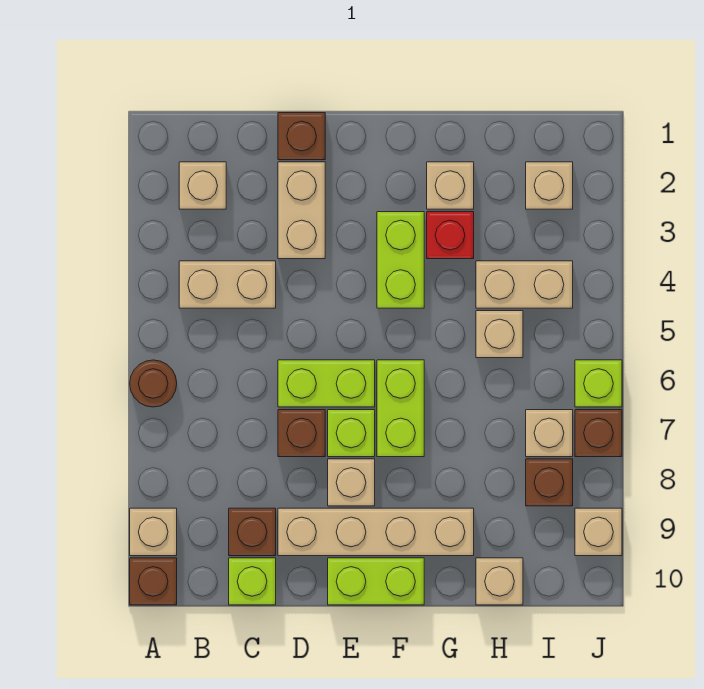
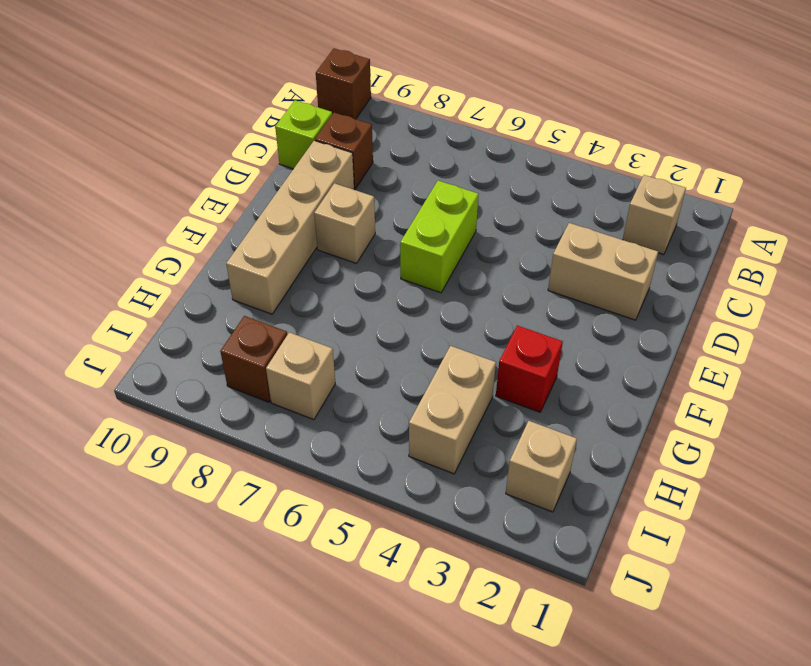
none -> brown round brick A6 level 1
none -> tan brick A9 level 1
none -> tan brick B4:C4 level 1

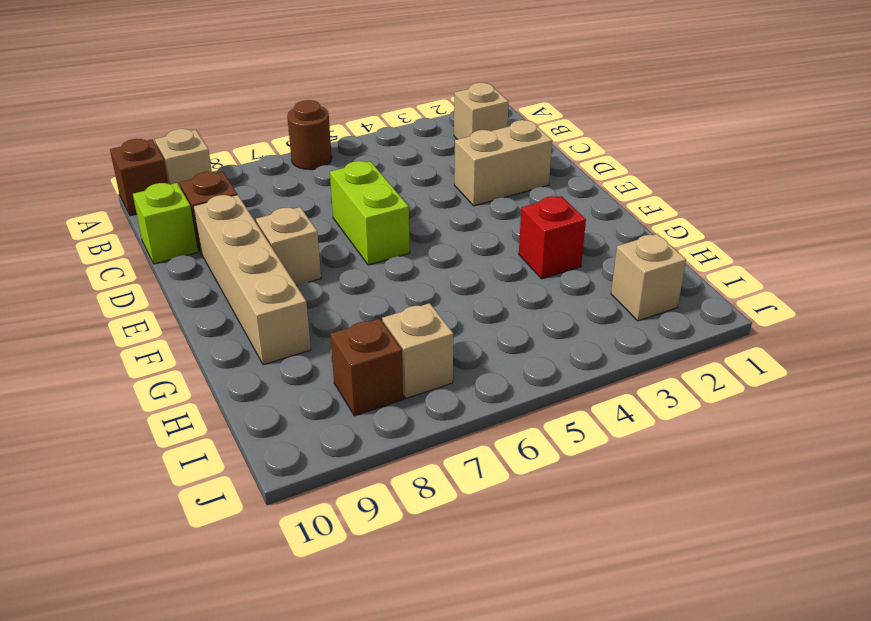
none -> tan brick B4:C4 level 1
none -> brown brick D1 level 1
none -> brown brick D7 level 1

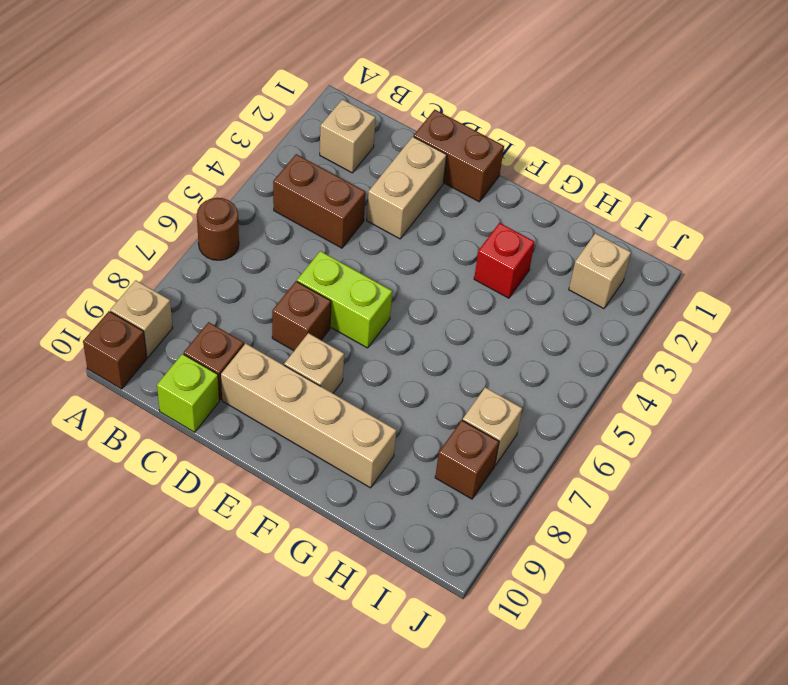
brown brick B4:C4 level 1 -> tan brick B4:C4 level 1
brown brick D1:E1 level 1 -> brown brick D1 level 1
none -> lime brick E7 level 1
none -> lime brick E10:F10 level 1
none -> lime brick F3:F4 level 1

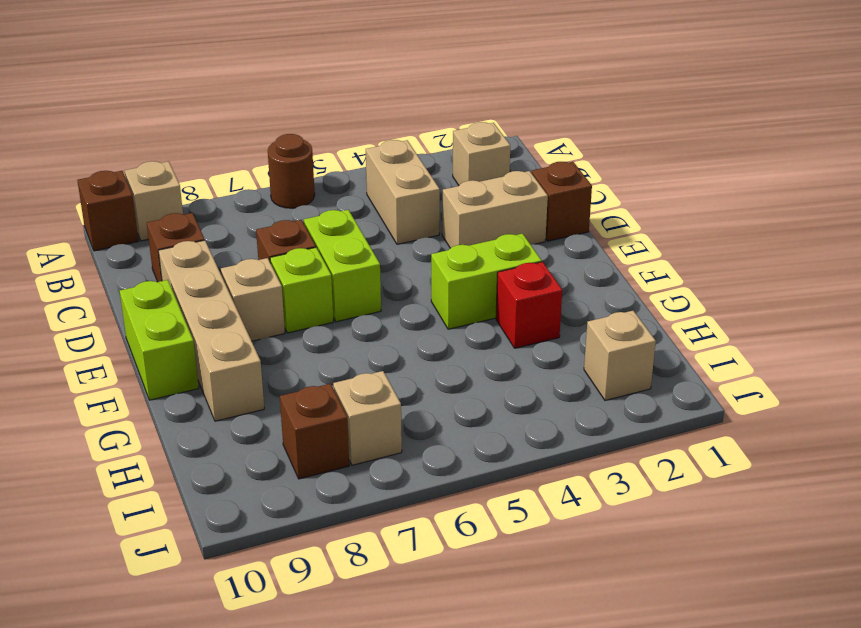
none -> lime brick C10 level 1
none -> lime brick F6:F7 level 1
none -> tan brick G2 level 1

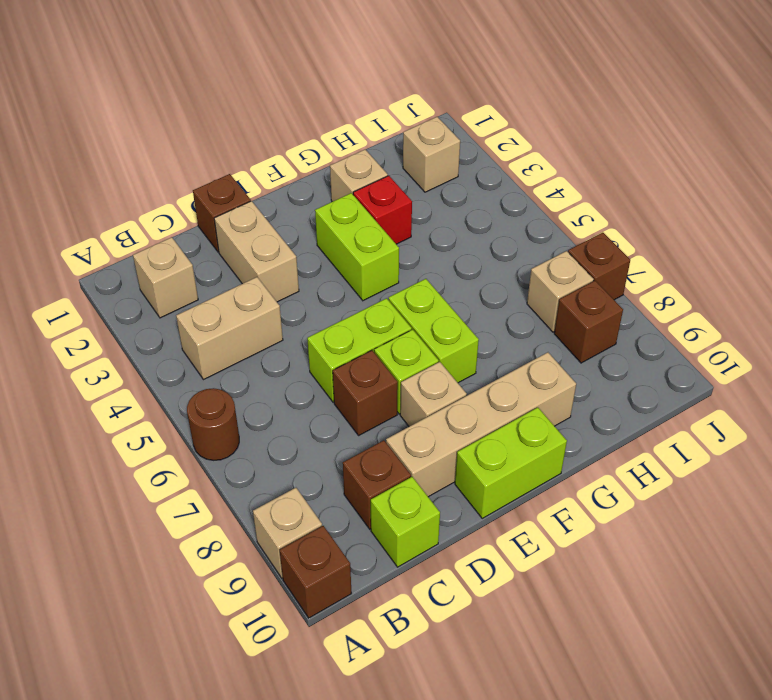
none -> tan brick H4:I4 level 1
none -> tan brick H5 level 1
none -> tan brick H10 level 1

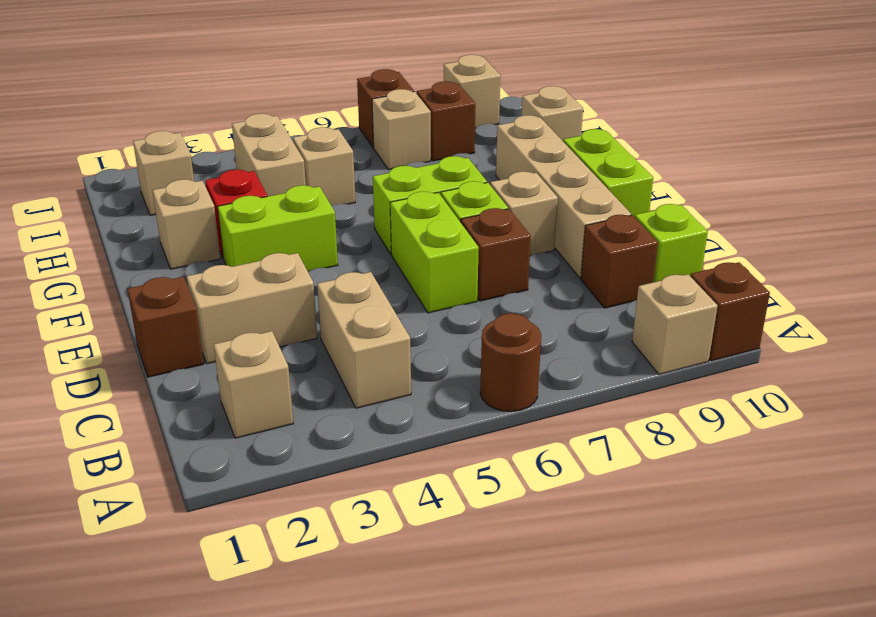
none -> lime brick J6 level 1

